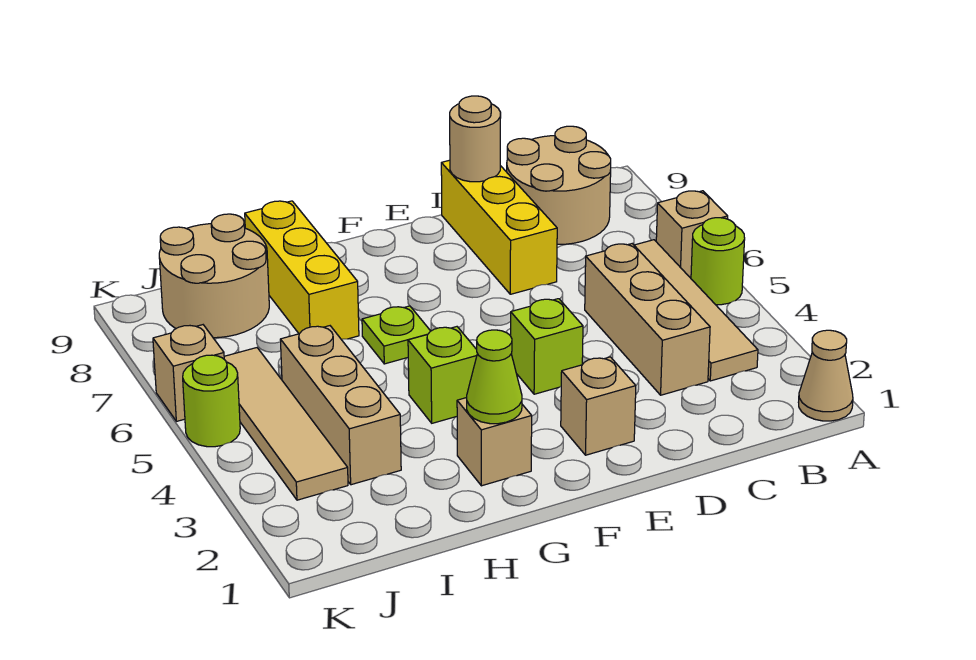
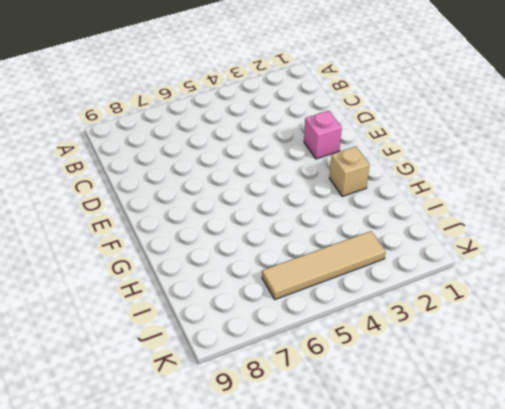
pink brick E2 level 1 -> tan brick E2 level 1
none -> tan cone A1 level 1
none -> lime round brick A5 level 1
none -> tan brick A6 level 1

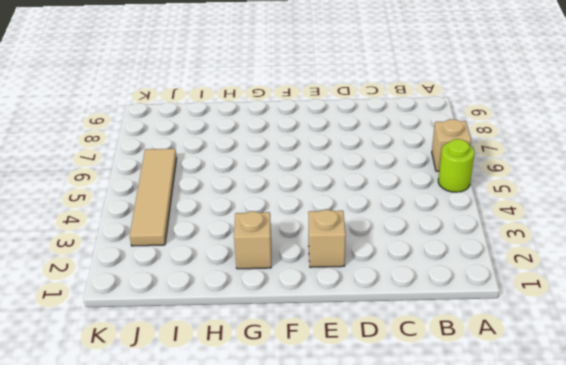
none -> tan cone A1 level 1
none -> tan tile B3:B6 level 1
none -> tan round brick B8:C9 level 1

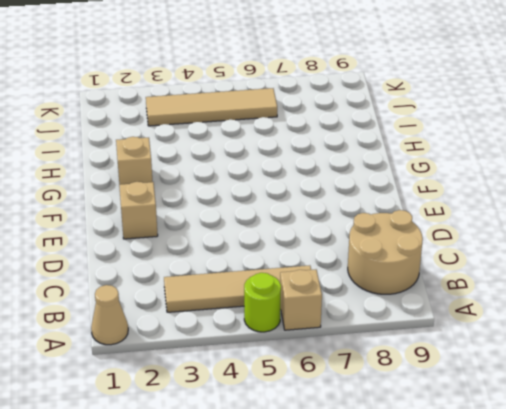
none -> tan brick C3:C5 level 1
none -> yellow brick D7:D9 level 1
none -> lime brick E4 level 1

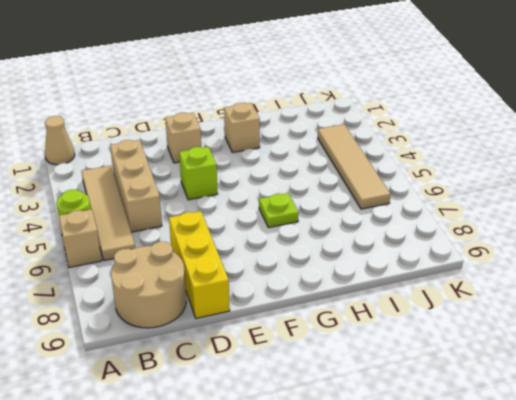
none -> lime brick G4 level 1
none -> yellow brick H7:H9 level 1
none -> tan brick I3:I5 level 1

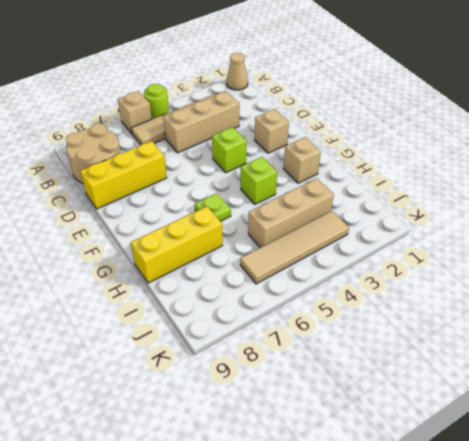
none -> tan round brick I8:J9 level 1
none -> lime round brick K5 level 1
none -> tan brick K6 level 1

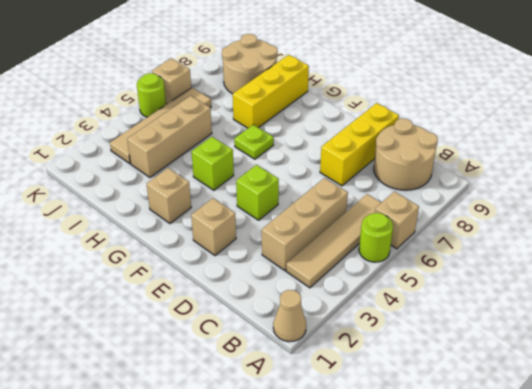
none -> tan round brick D9 level 2
none -> lime cone G2 level 2

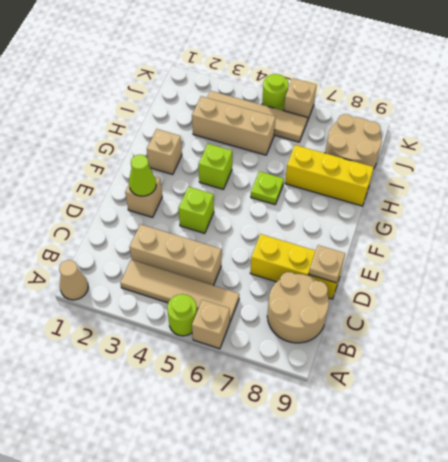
tan plate D9 level 2 -> tan round brick D9 level 2
lime cone E2 level 2 -> lime cone G2 level 2

